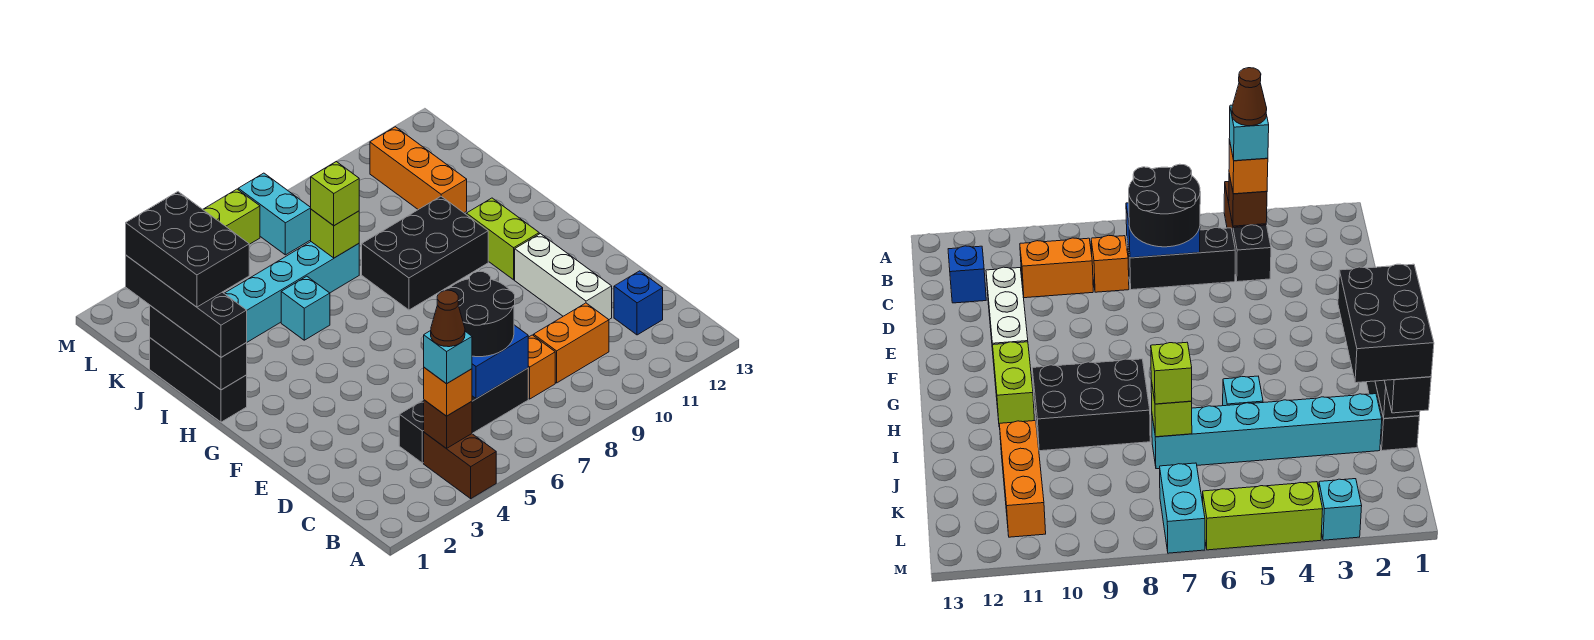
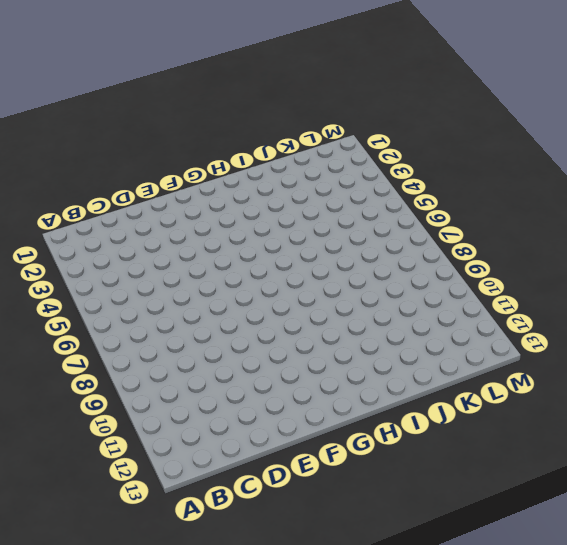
none -> brown brick A4:B4 level 1
none -> black brick C4 level 1
none -> black brick C5:C7 level 1

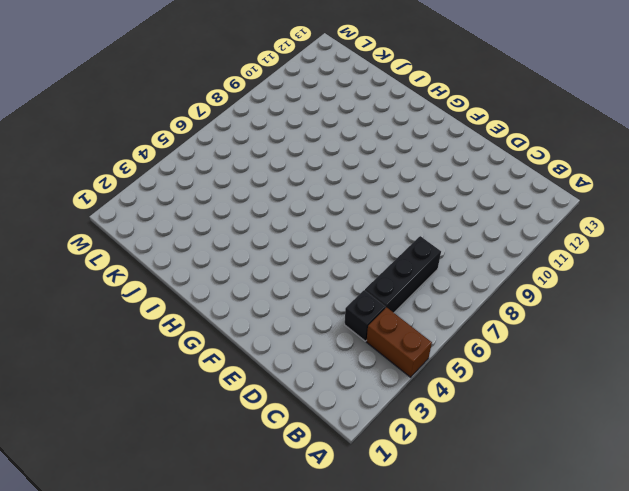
none -> orange brick C8 level 1
none -> orange brick C9:C10 level 1
none -> blue brick C12 level 1

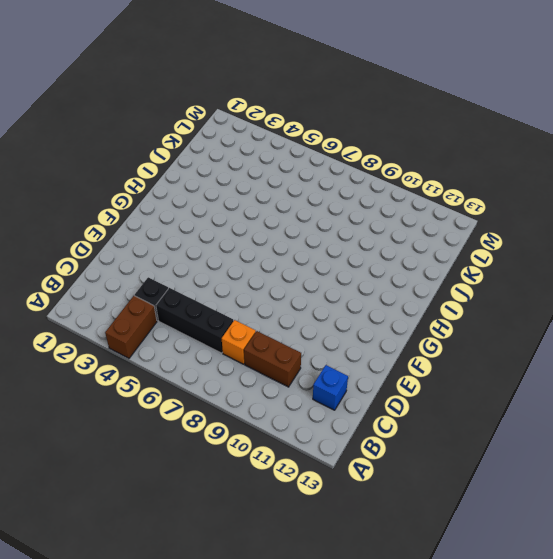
brown brick C9:C10 level 1 -> orange brick C9:C10 level 1
none -> white brick D11:F11 level 1
none -> lime brick G11:H11 level 1
none -> black brick H1:J1 level 1

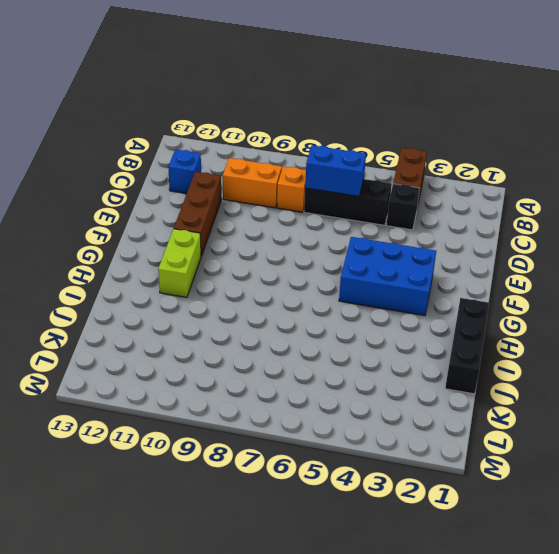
brown brick D11:F11 level 1 -> white brick D11:F11 level 1
blue brick F3:G5 level 1 -> none
none -> black brick H8:I10 level 1
none -> cyan brick I5 level 1
none -> cyan brick J2:J7 level 1

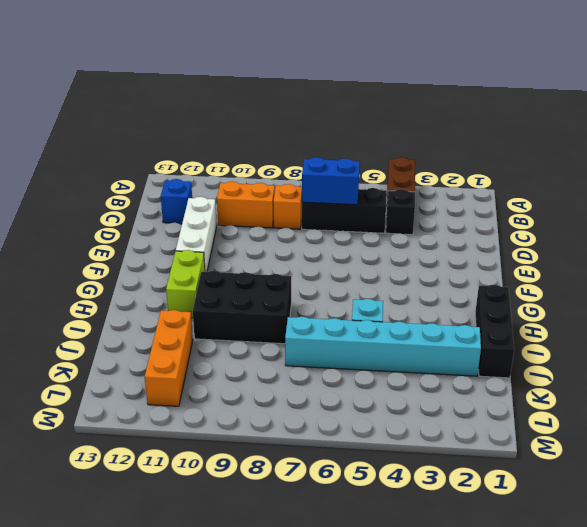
none -> cyan brick L7:M7 level 1
none -> cyan brick M3 level 1
none -> lime brick M4:M6 level 1

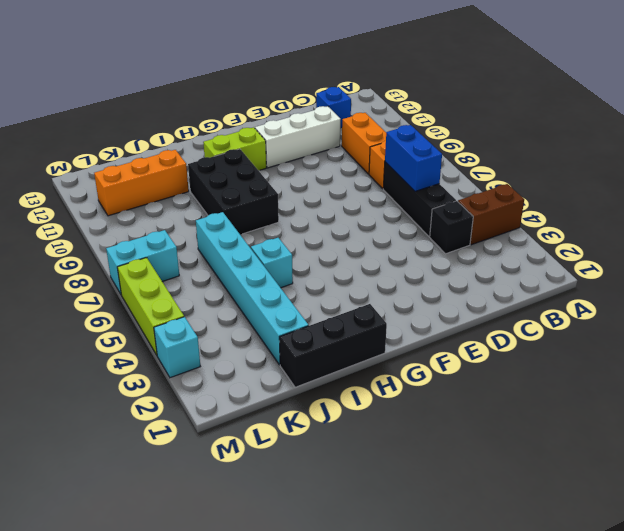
none -> brown brick B4 level 2
none -> black brick H1:J1 level 2
none -> lime brick J7 level 2

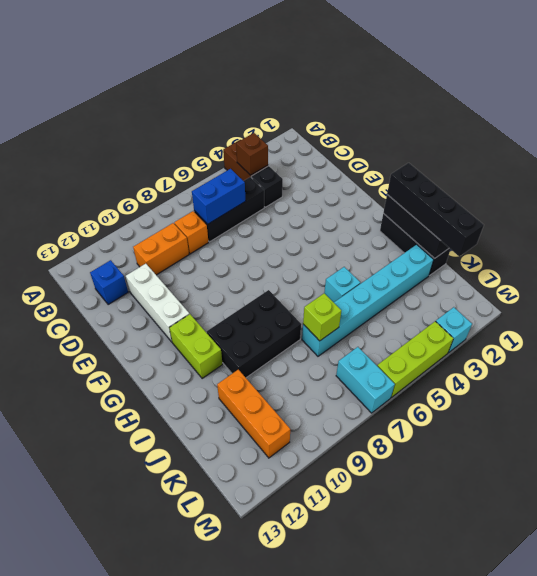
none -> orange brick B4 level 3
none -> black round brick C6:D7 level 3
none -> lime brick J7 level 3

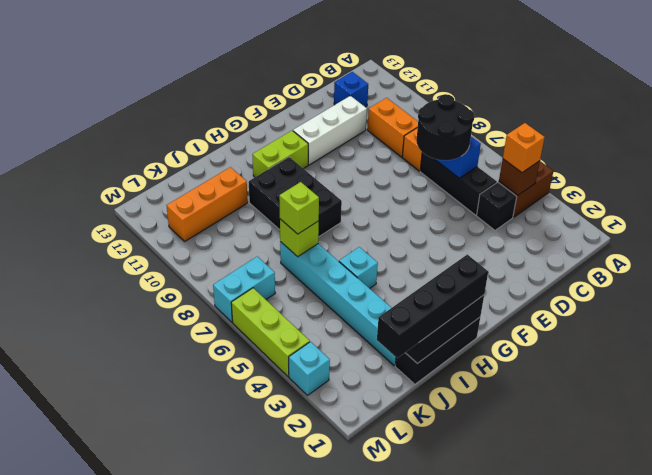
none -> cyan brick B4 level 4
none -> black brick I1:K2 level 4
none -> brown cone B4 level 5

